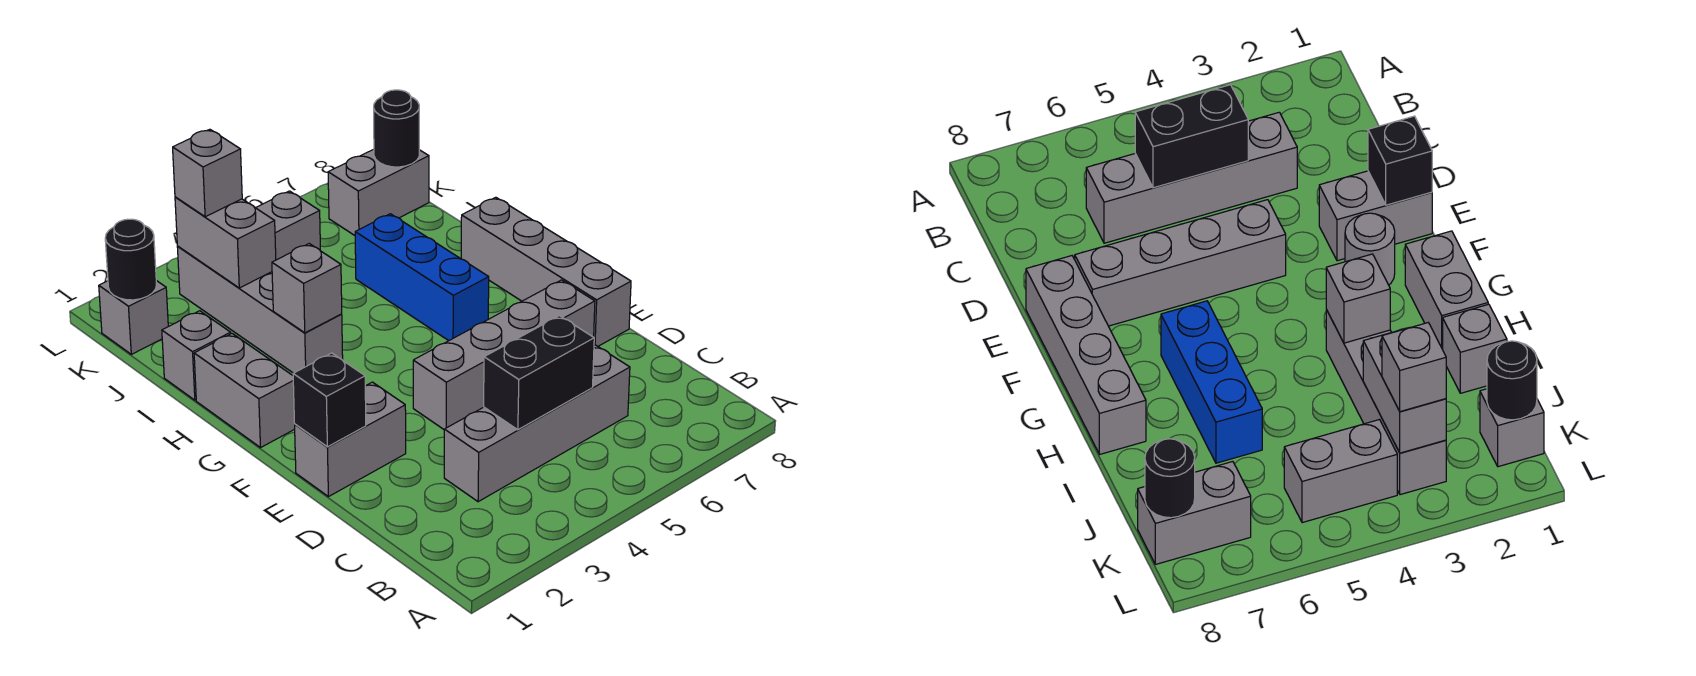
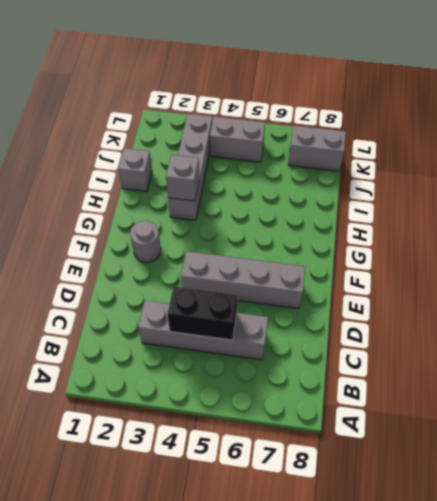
none -> grey brick E1:E2 level 1
none -> grey brick E8:H8 level 1
none -> grey brick G1:H1 level 1

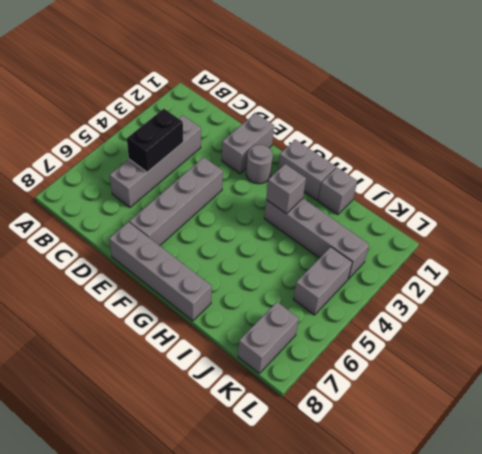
none -> blue brick G6:I6 level 1
none -> grey brick K1 level 1
none -> black brick E1 level 2

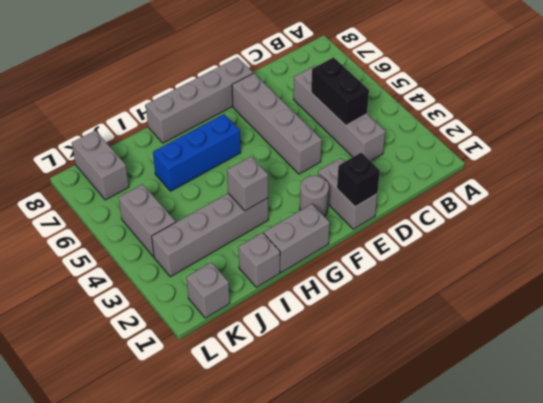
none -> grey brick J3:K3 level 2
none -> black round brick K1 level 2
none -> black round brick K8 level 2

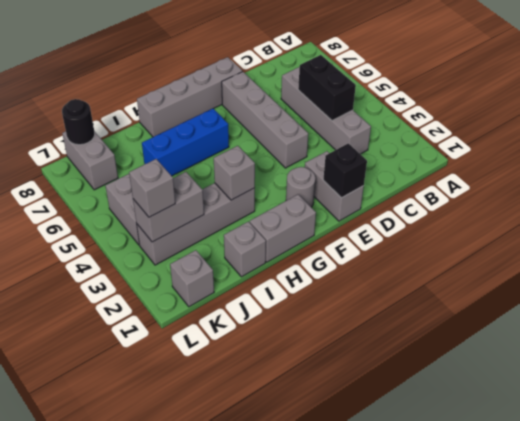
none -> black round brick K1 level 2

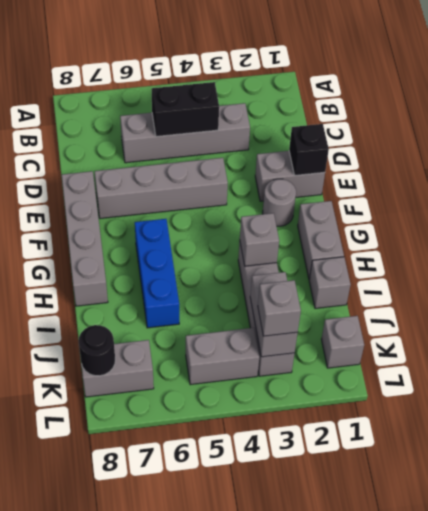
none -> black round brick K1 level 2

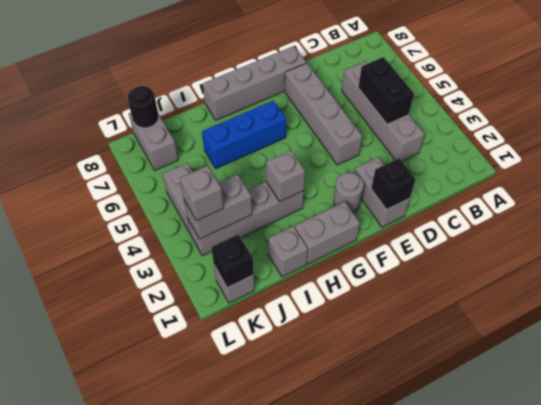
black brick K1 level 2 -> black round brick K1 level 2

